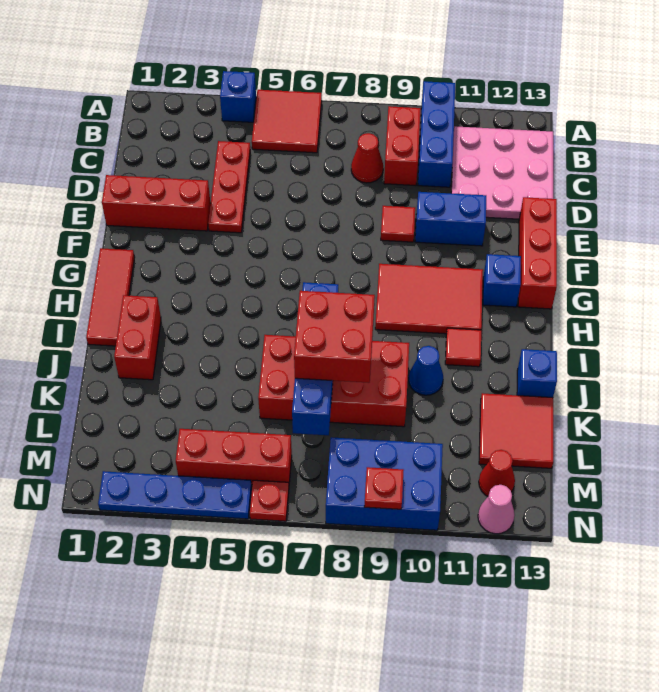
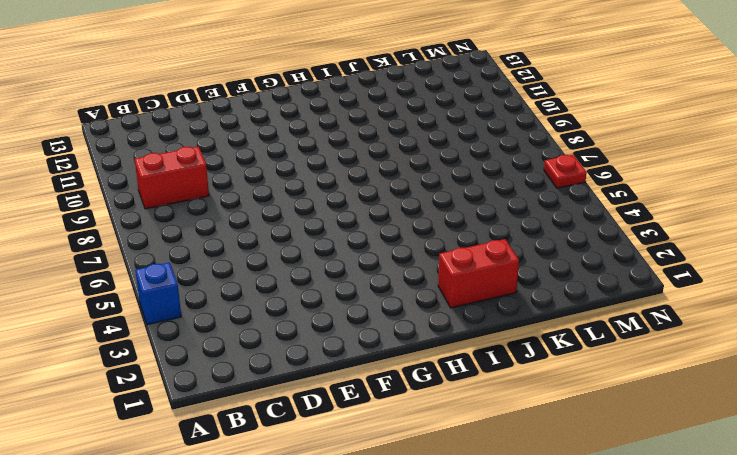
none -> red tile A5:B6 level 1
none -> blue brick A10:C10 level 1
none -> pink plate B11:D13 level 1

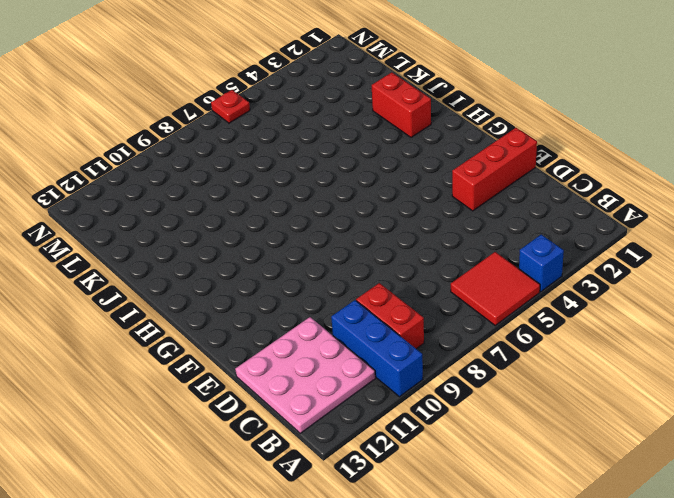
none -> red plate C4:E4 level 1
none -> red cone C8 level 1
none -> red tile E9 level 1

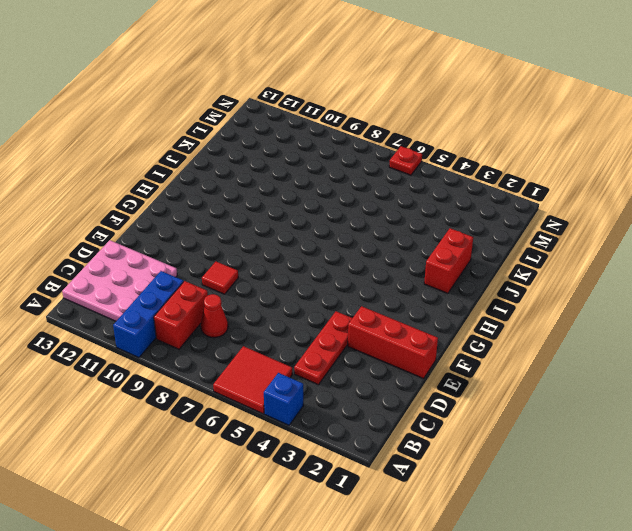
none -> blue brick E10:E11 level 1
none -> red brick E13:G13 level 1
none -> red tile G1:I1 level 1

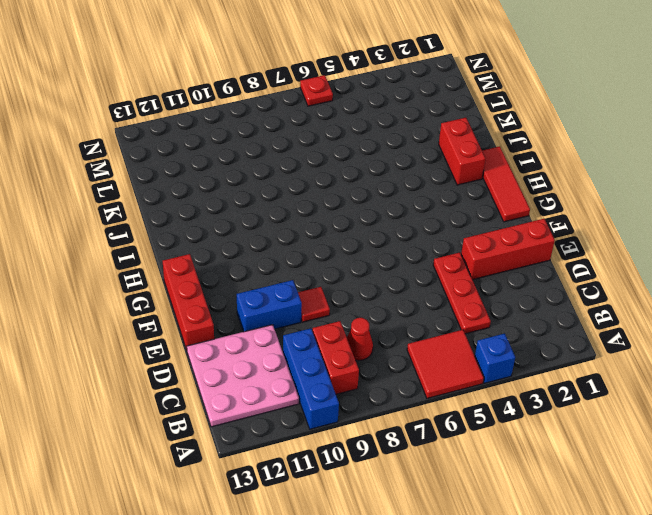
none -> red tile G9:H11 level 1
none -> blue brick G12 level 1
none -> red tile I11 level 1

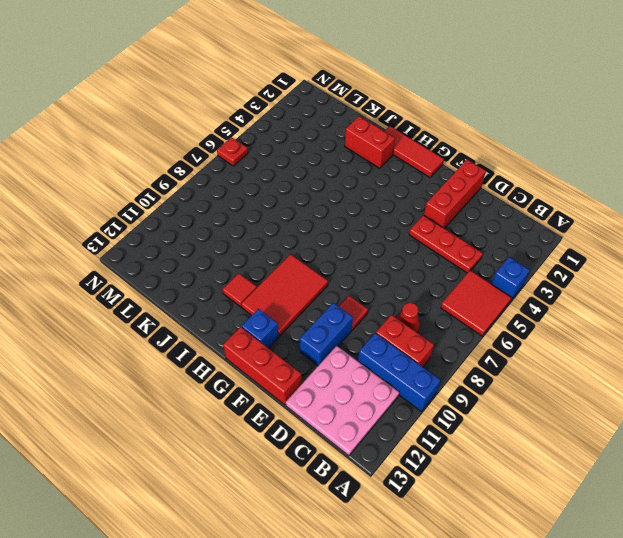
none -> red brick J6:K9 level 1
none -> blue cone J10 level 1
none -> blue brick J13 level 1

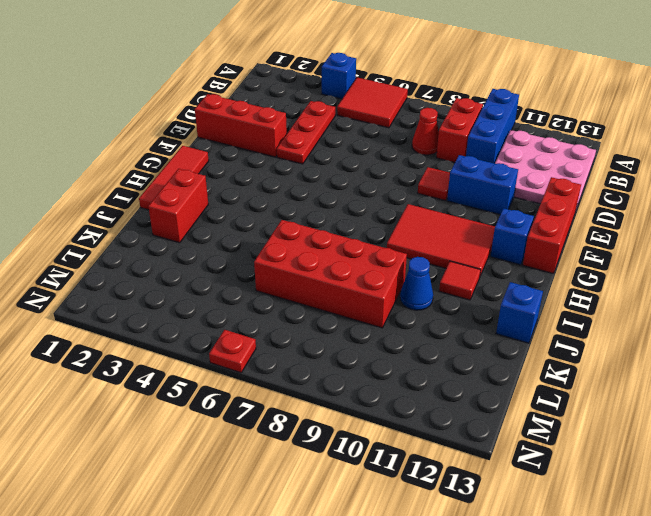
none -> red tile K12:L13 level 1
none -> red brick M4:M6 level 1
none -> blue brick M8:N10 level 1

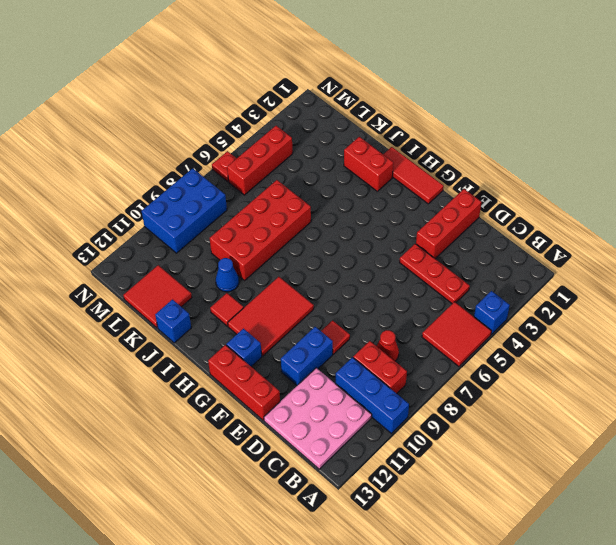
none -> red cone M12 level 1
none -> blue plate N2:N5 level 1
none -> pink cone N12 level 1

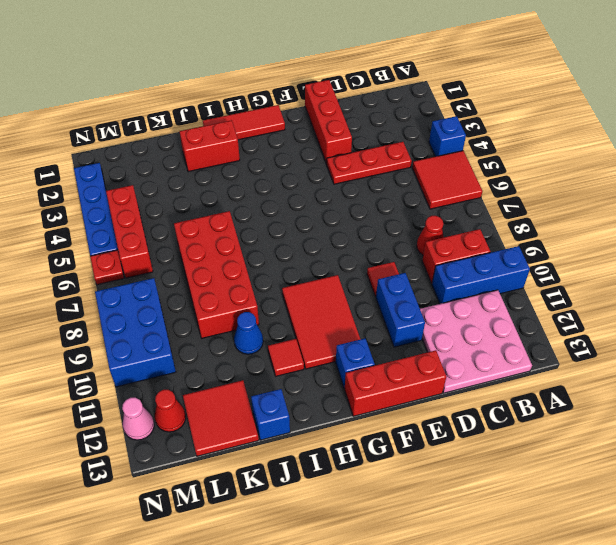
none -> blue brick I7:L7 level 2
none -> red plate N9 level 2
none -> red brick J7:K8 level 3

